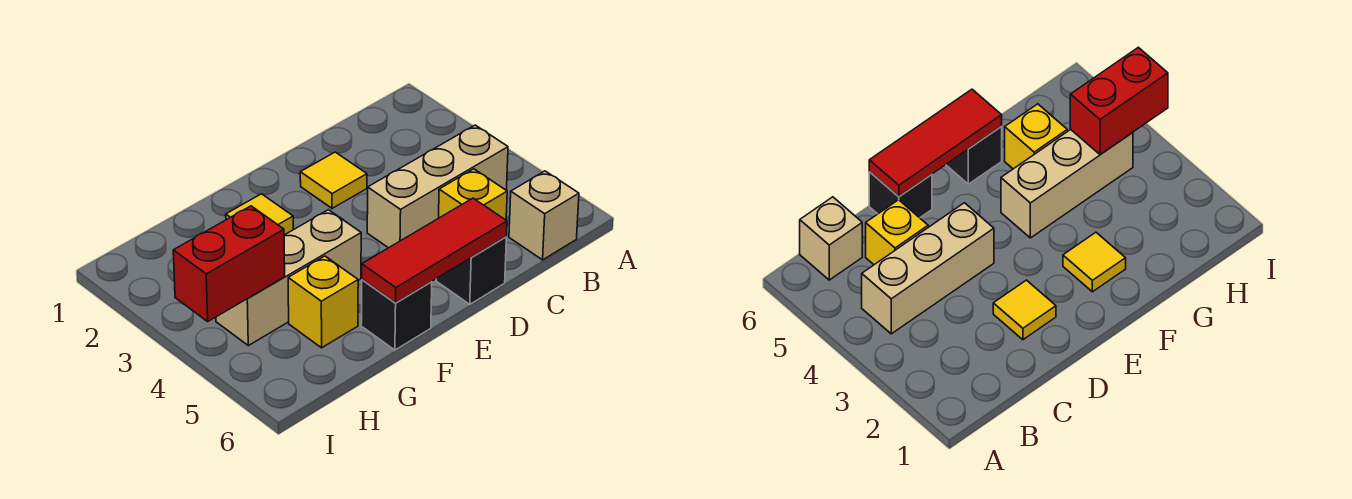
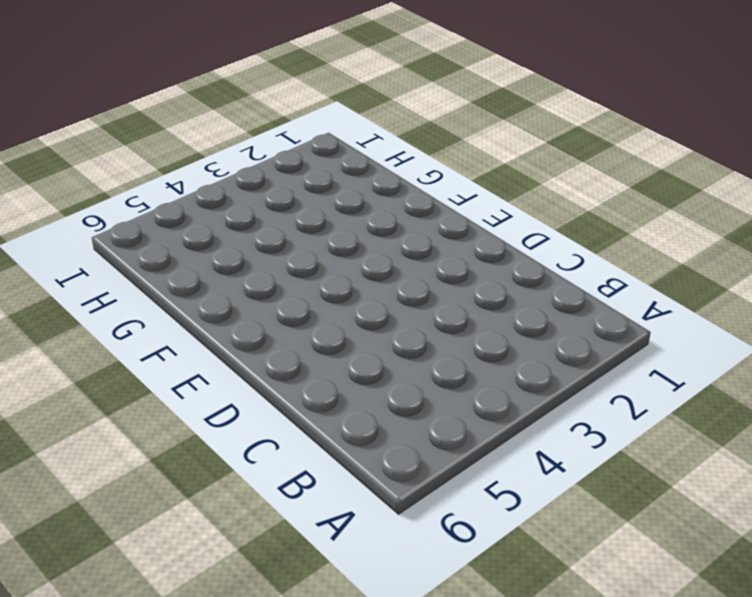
none -> tan brick B4:D4 level 1
none -> tan brick B6 level 1

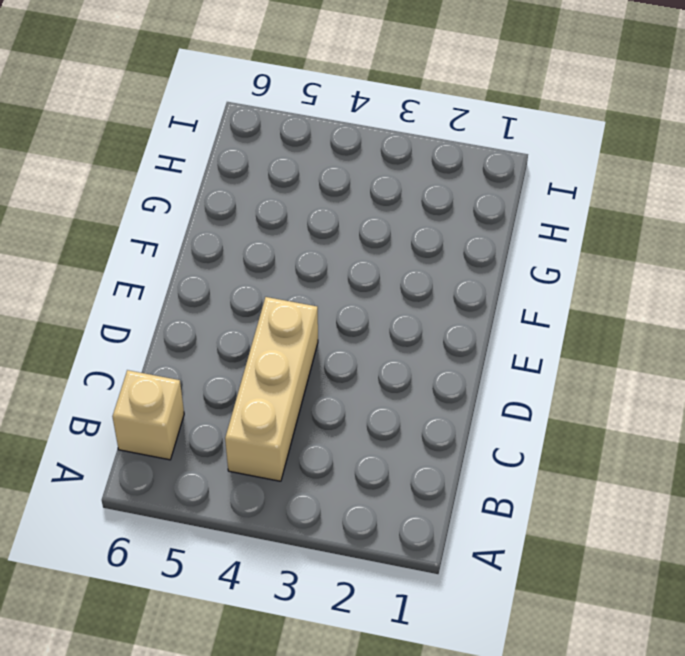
none -> yellow brick C5 level 1
none -> yellow tile D2 level 1

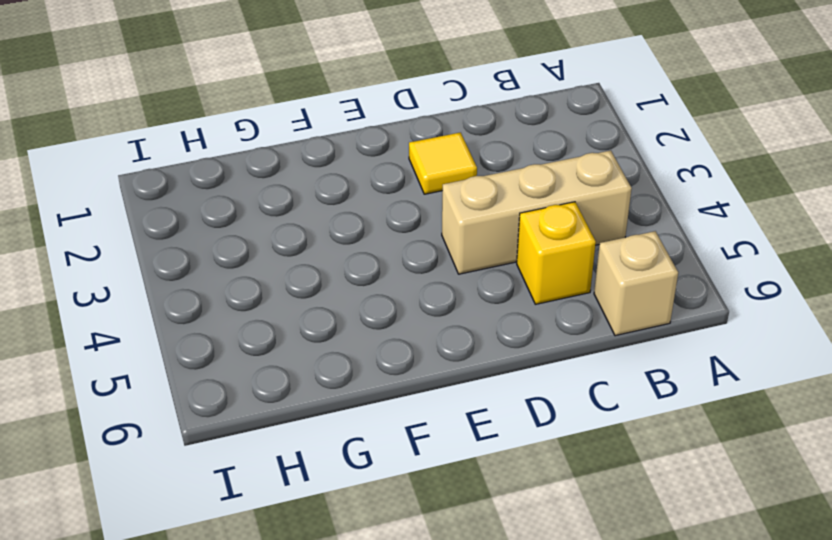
none -> black brick D6 level 1
none -> yellow tile F2 level 1

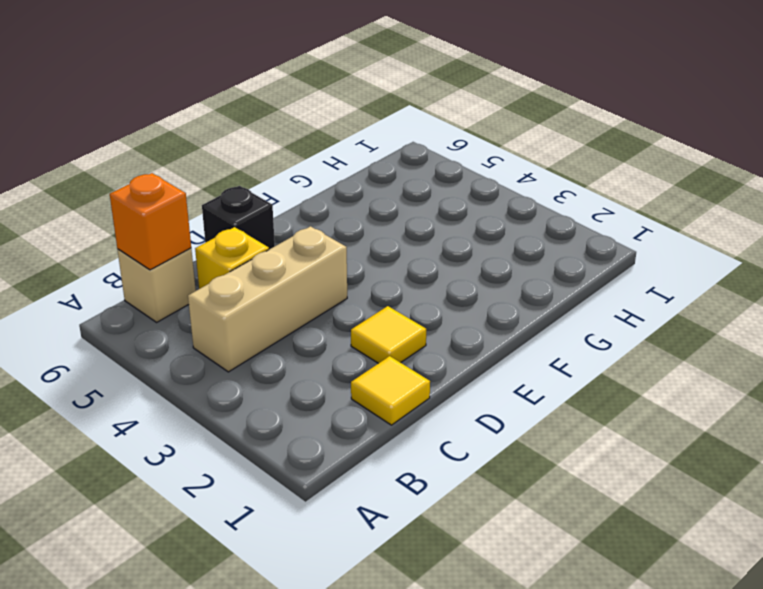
orange brick B6 level 2 -> none
yellow tile C1 level 1 -> yellow tile F2 level 1
none -> tan brick F4:H4 level 1
none -> black brick F6 level 1

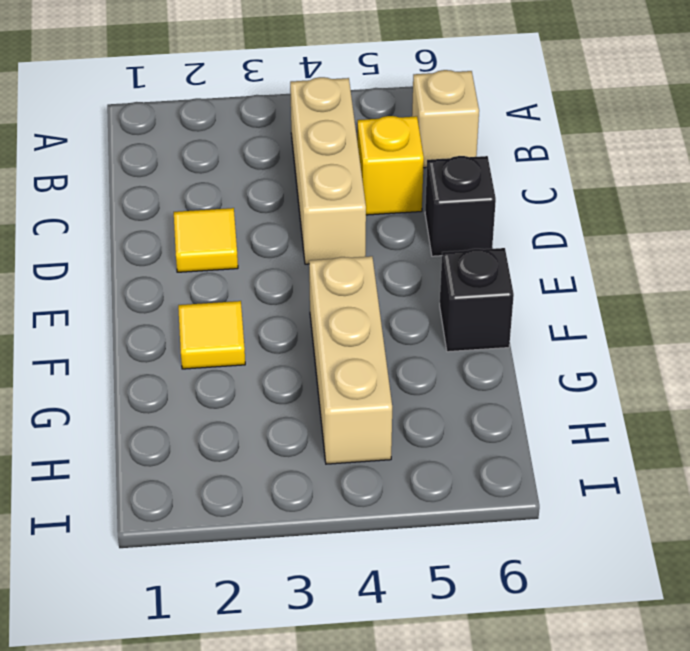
none -> yellow brick G5 level 1
none -> red tile D6:F6 level 2

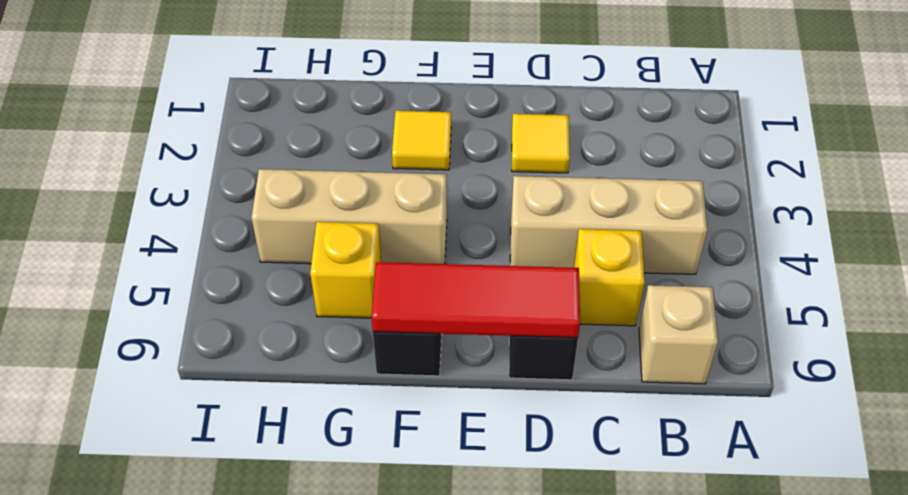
none -> red brick H4:I4 level 2

